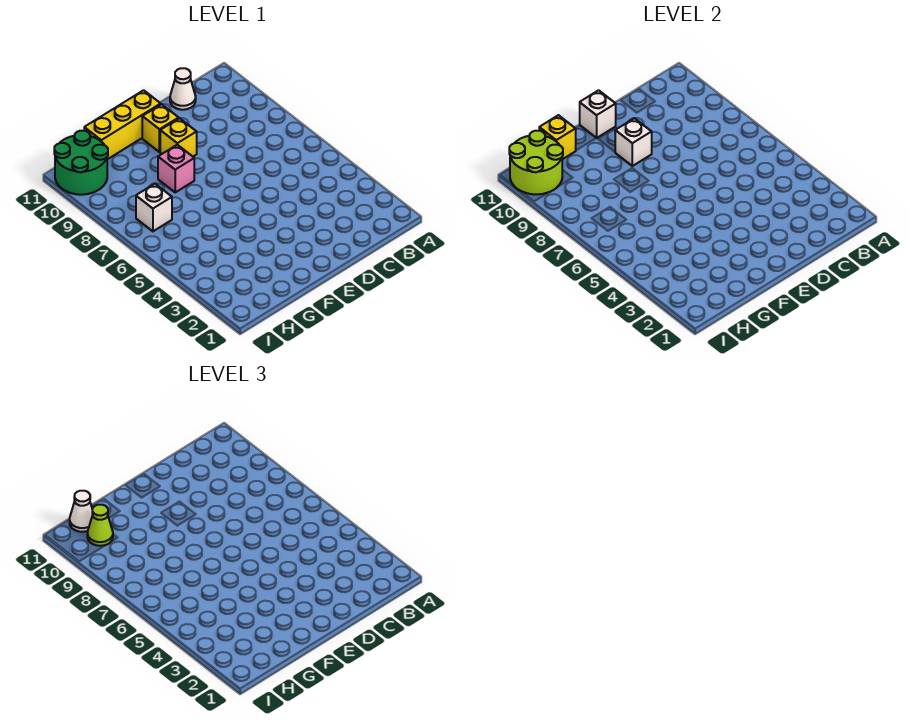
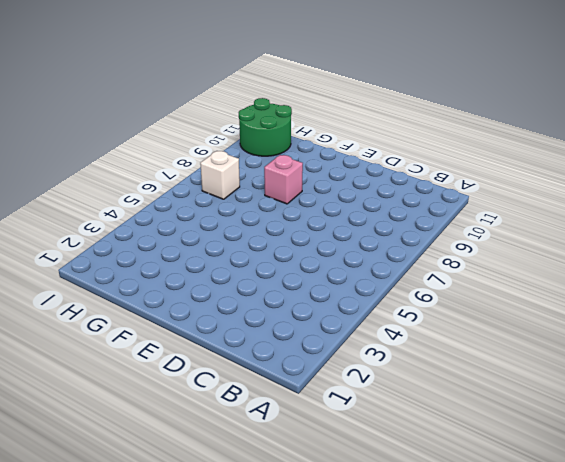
none -> white cone C11 level 1
none -> yellow brick E9 level 1
none -> yellow brick E10 level 1

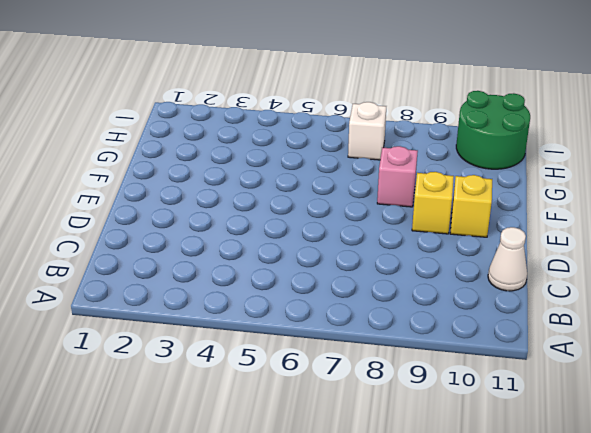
none -> yellow brick E11:G11 level 1
none -> white brick E9 level 2
none -> white brick E11 level 2

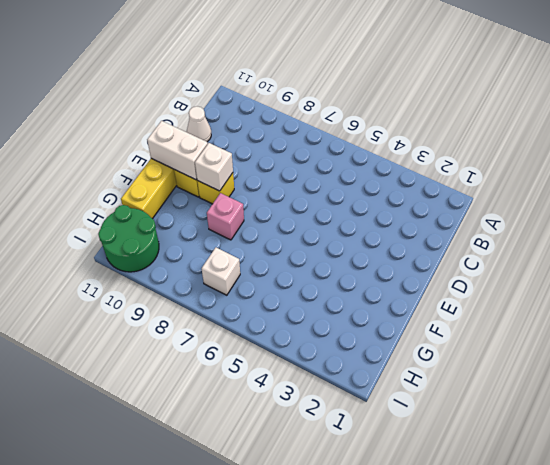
white brick E10:E11 level 2 -> white brick E11 level 2
none -> yellow brick G11 level 2
none -> lime round brick H10:I11 level 2
none -> lime cone H10 level 3

